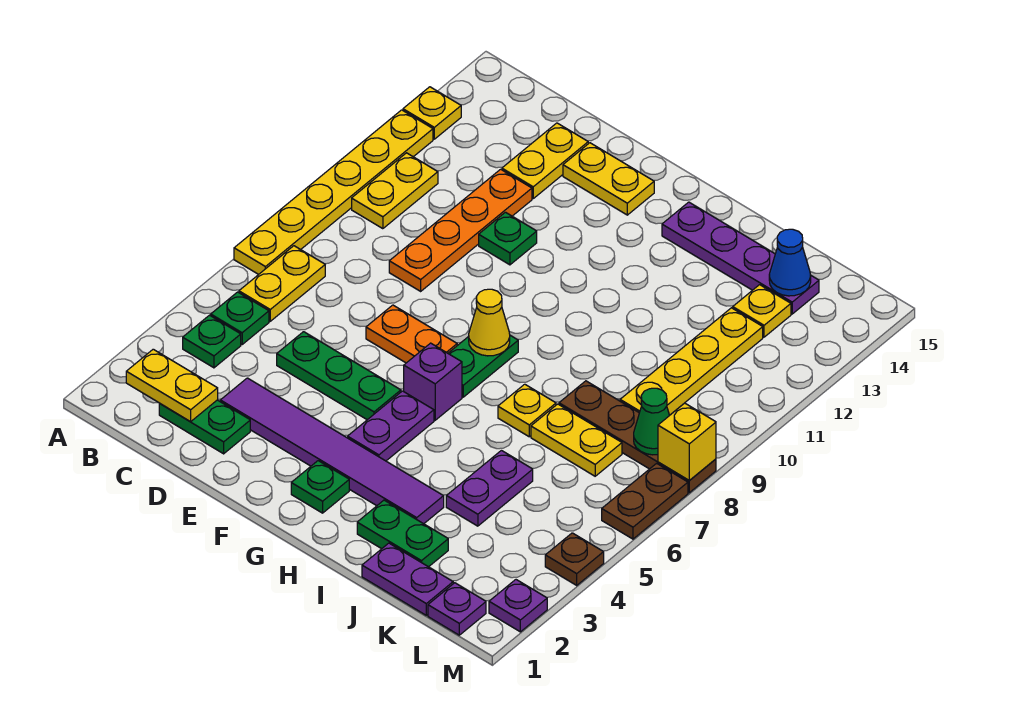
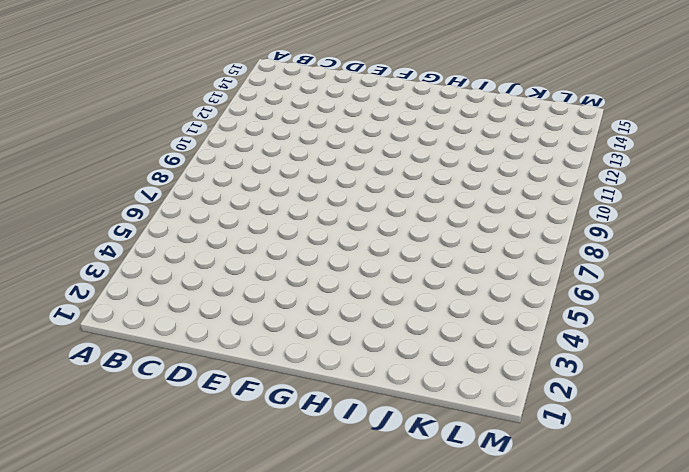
none -> yellow plate A7:A12 level 1
none -> yellow plate A13 level 1
none -> green plate B4 level 1
none -> green plate B5 level 1

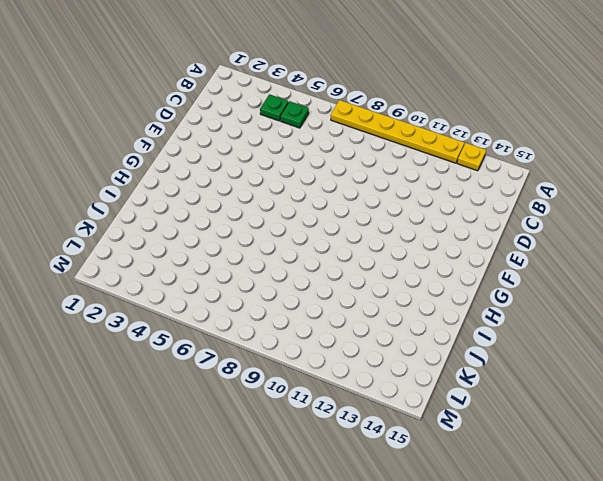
none -> yellow plate B6:B7 level 1
none -> yellow plate B10:B11 level 1
none -> green plate C2:D2 level 1
none -> purple tile D3:I3 level 1

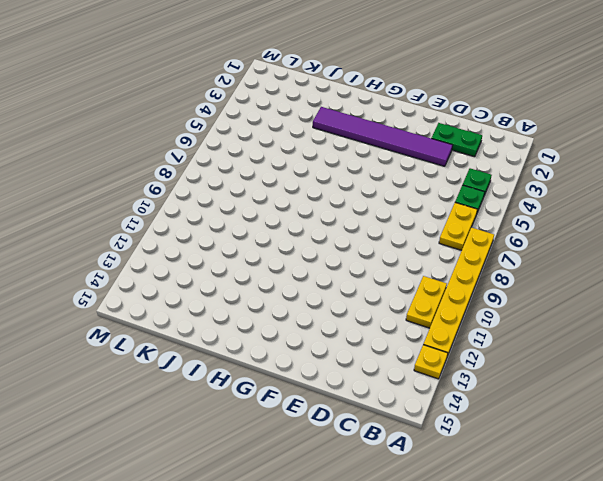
none -> green plate D5:F5 level 1
none -> orange plate D9:D12 level 1
none -> yellow plate D13:D14 level 1
none -> orange plate E7:F7 level 1

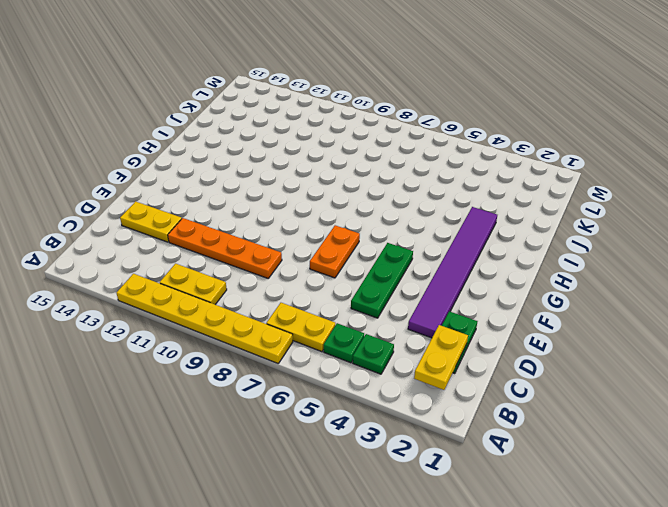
none -> yellow plate A13 level 1
none -> green plate E11 level 1
none -> yellow plate E14:F14 level 1
none -> green plate G2 level 1

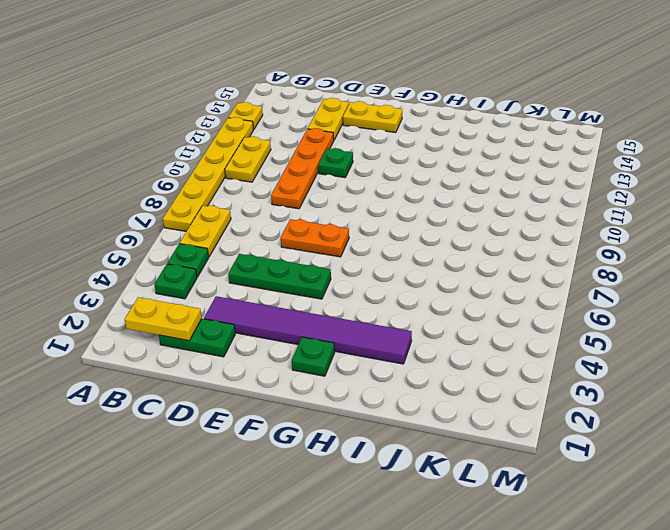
none -> purple plate G4:G5 level 1
none -> purple brick G6 level 1
none -> green plate G7:G8 level 1
none -> purple plate H14:K14 level 1

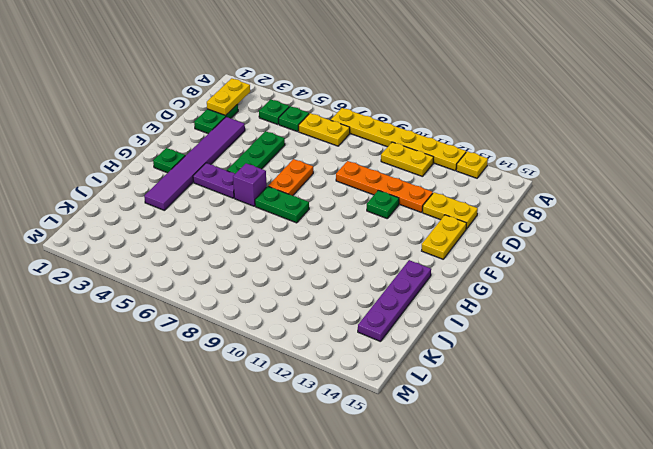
none -> green plate I2:J2 level 1
none -> yellow plate I7 level 1
none -> purple plate J1:K1 level 1
none -> purple plate J4:J5 level 1

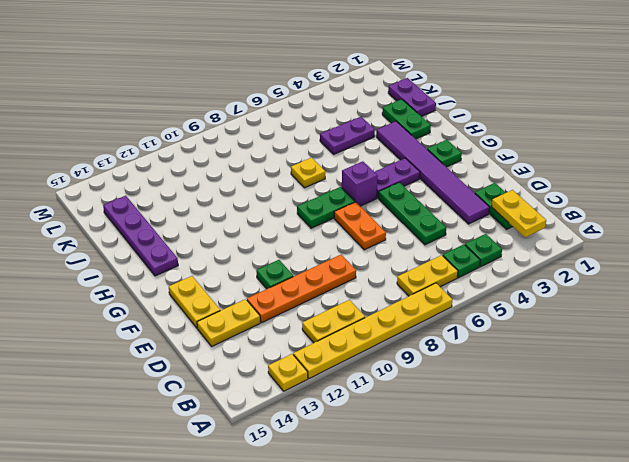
none -> yellow plate J7:K7 level 1
none -> brown plate J8:M8 level 1
none -> yellow plate K9:K12 level 1
none -> yellow plate K13 level 1

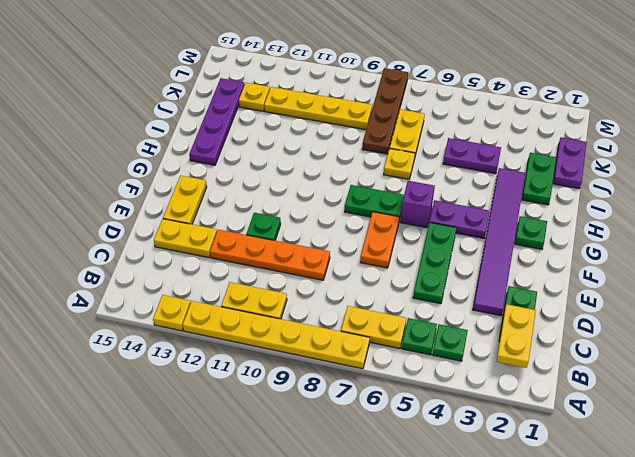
none -> purple plate L1 level 1
none -> purple plate M2 level 1
none -> brown plate M4 level 1
none -> brown plate M6:M7 level 1

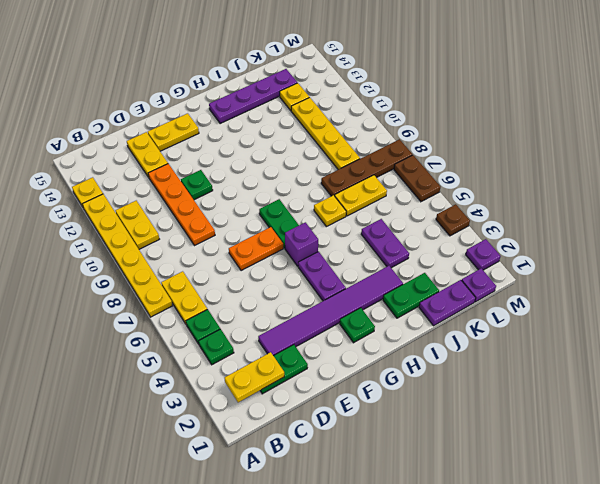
none -> green plate D5:F5 level 1
none -> yellow cone G8 level 2
none -> blue cone K14 level 2
none -> green cone L8 level 2

